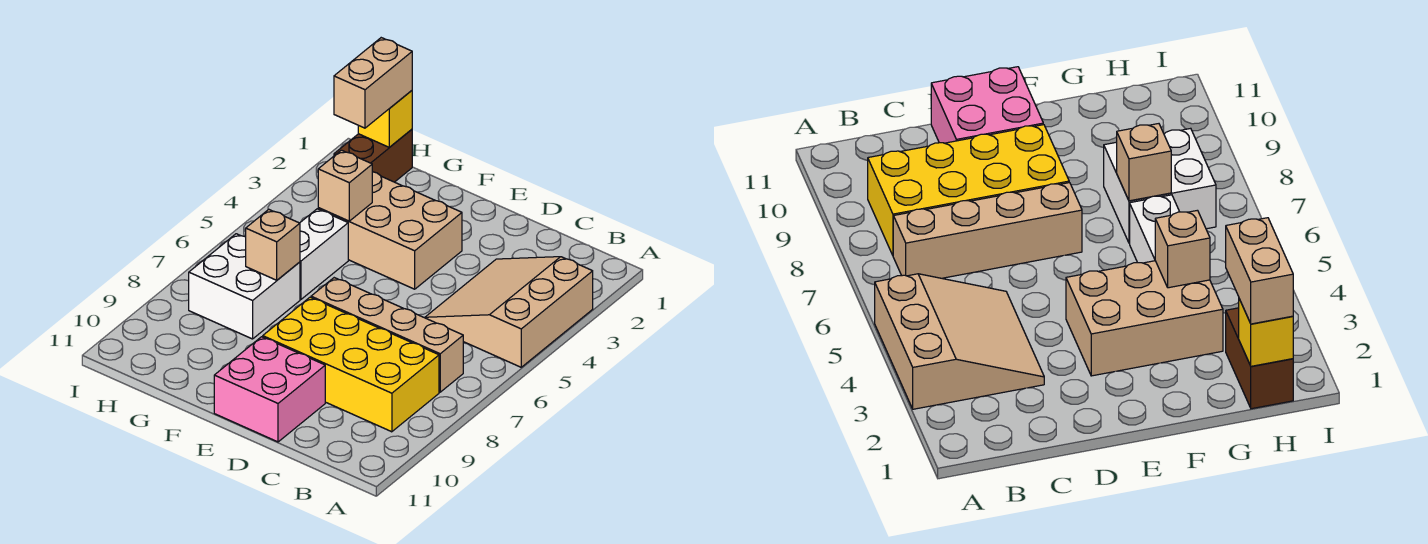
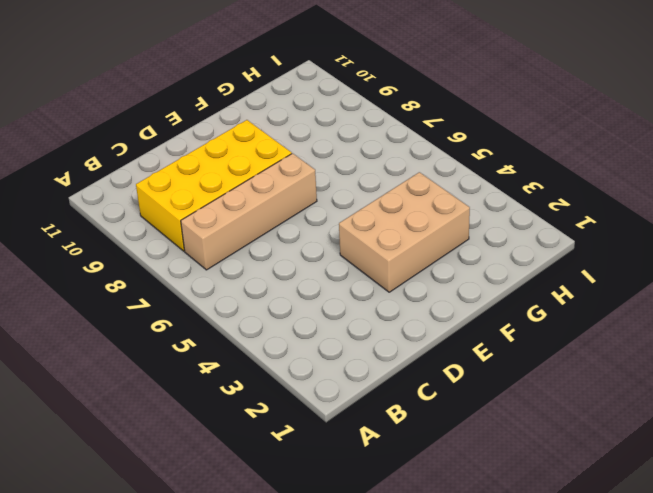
none -> tan slope A3:C5 level 1 top A
none -> pink brick D10:E11 level 1
none -> white brick G5:G6 level 1

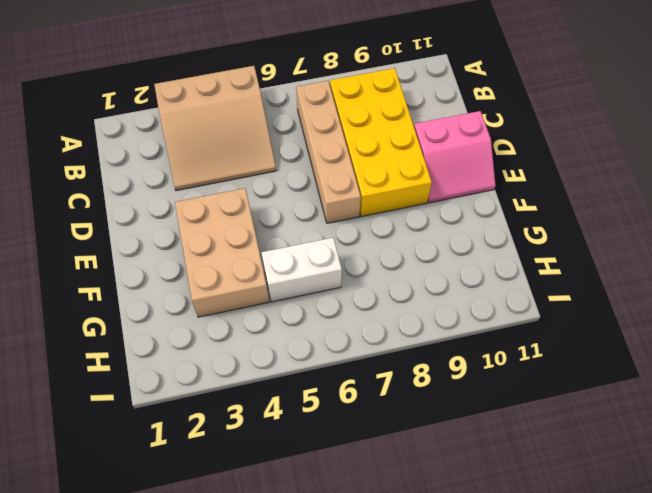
pink slope D10:E11 level 1 top D -> pink brick D10:E11 level 1
none -> white brick G7:H8 level 1
none -> brown brick H1:H2 level 1
none -> tan brick G4 level 2

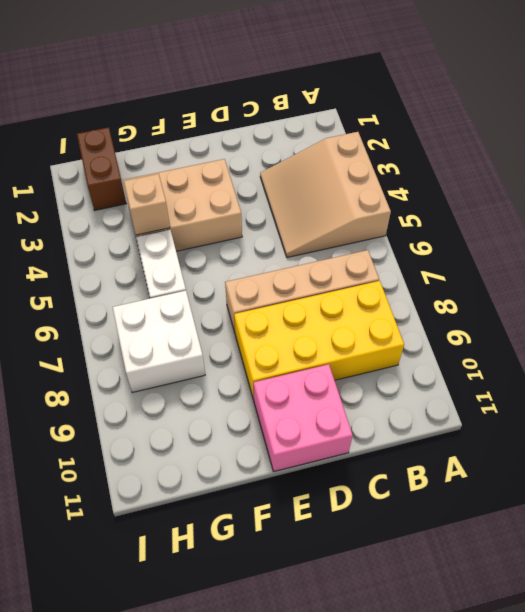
none -> tan brick G7 level 2
none -> yellow brick H1 level 2
none -> tan brick H1:H2 level 3

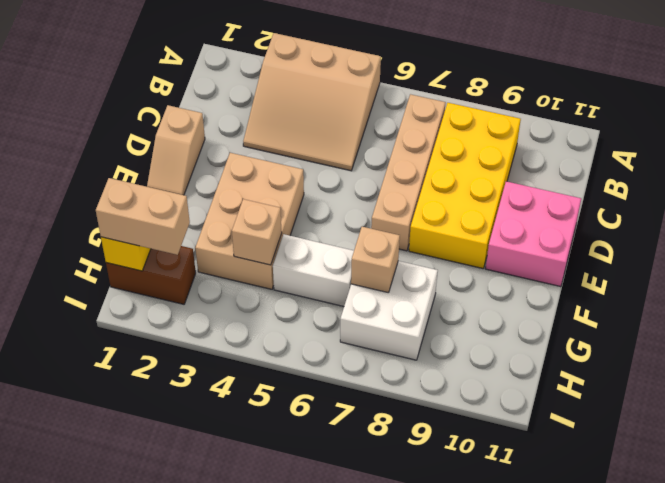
tan slope D1:E1 level 1 top D -> none

